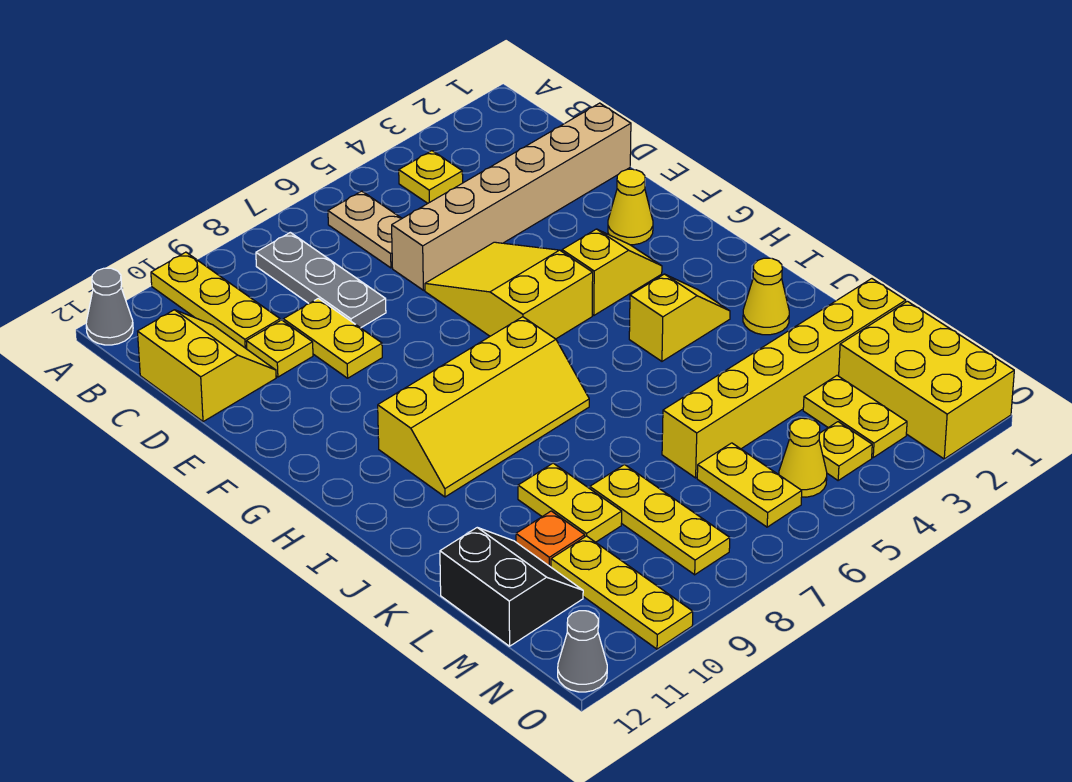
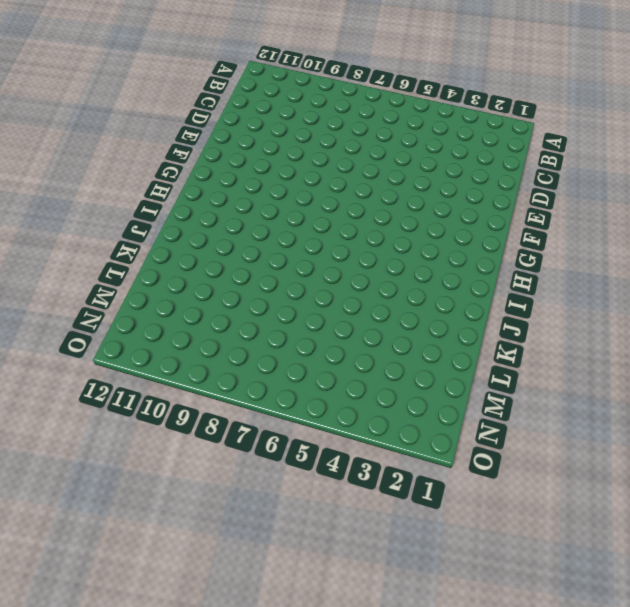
none -> yellow plate A10:C10 level 1
none -> grey cone A12 level 1
none -> yellow plate B4 level 1

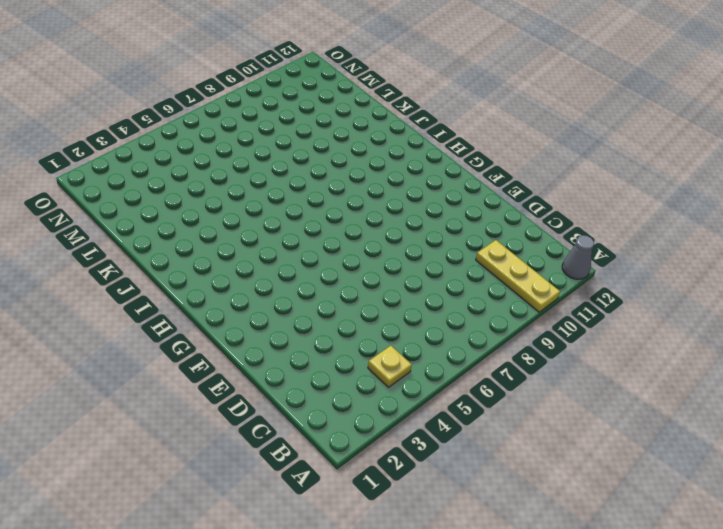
none -> tan plate B6:C6 level 1
none -> grey plate B8:D8 level 1
none -> yellow slope C11:D12 level 1 top 12

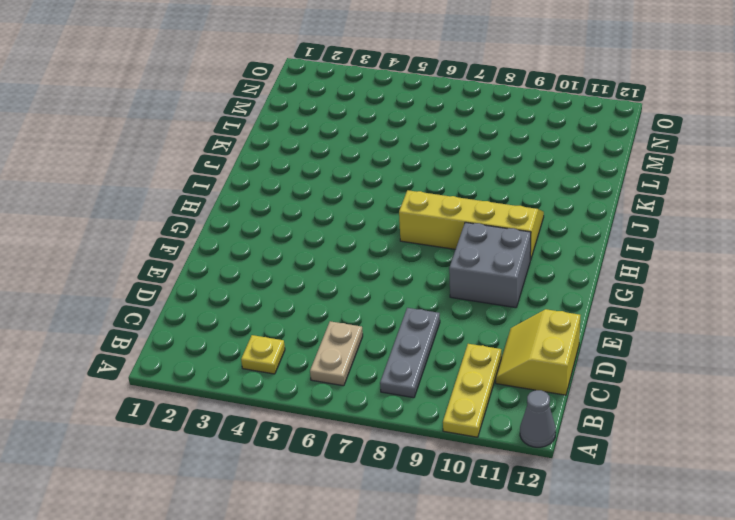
grey brick F9:G10 level 1 -> none
none -> tan brick D1:D6 level 1
none -> yellow plate D9:E9 level 1
none -> yellow plate D10 level 1

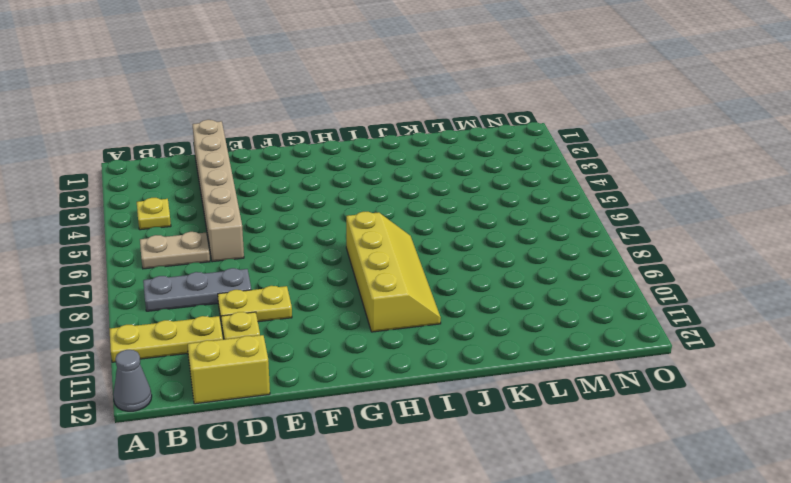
none -> yellow slope E5:G6 level 1 top G
none -> yellow cone F2 level 1
none -> yellow slope G3:G4 level 1 top 4

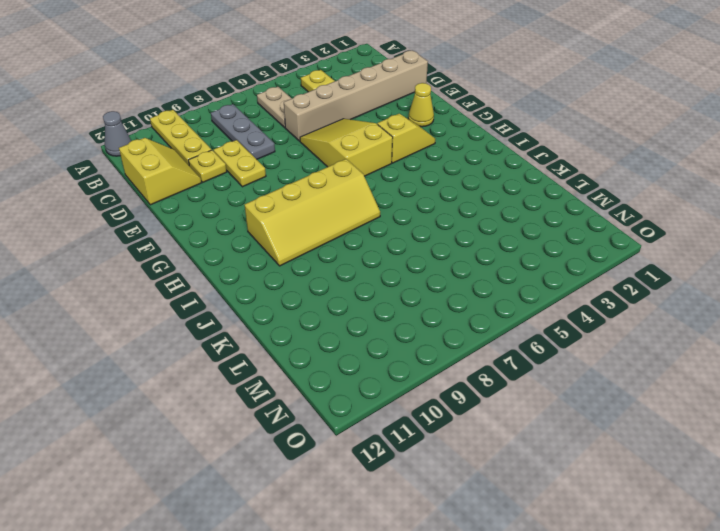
none -> yellow slope I3:I4 level 1 top 4
none -> yellow cone J2 level 1
none -> yellow plate K9:L9 level 1

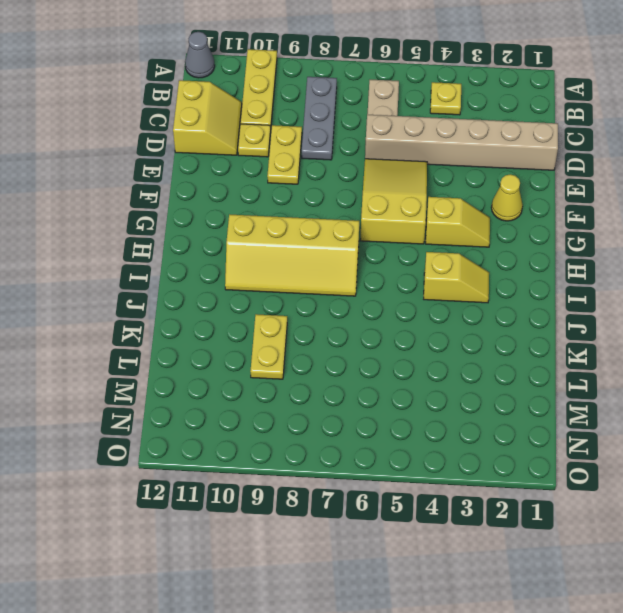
none -> yellow cone J2 level 1
none -> yellow brick L1:L6 level 1
none -> yellow plate L8:N8 level 1

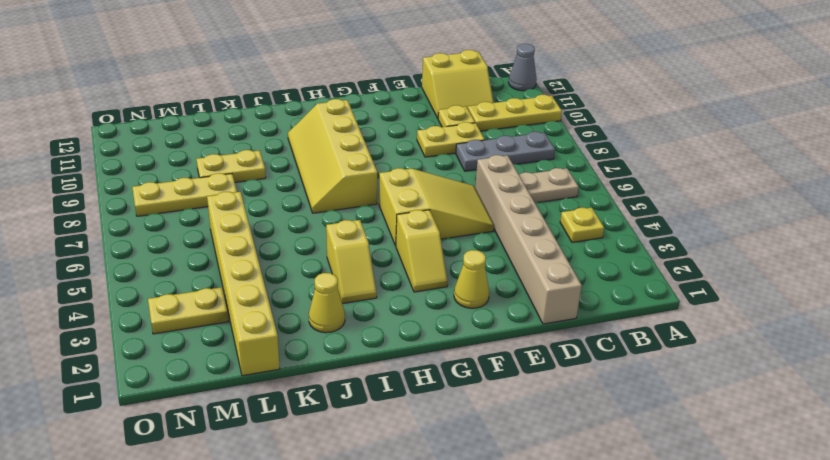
none -> orange plate L10 level 1
none -> black slope L11:M12 level 1 top 12
none -> yellow brick M1:O2 level 1

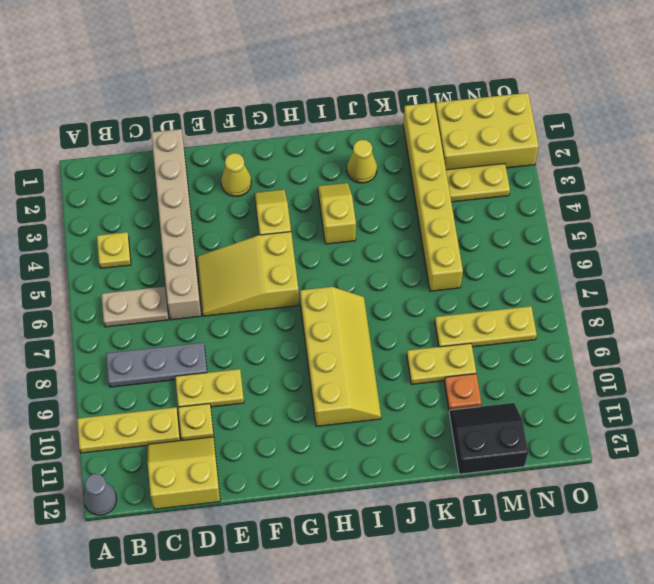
none -> yellow plate M6:N6 level 1
none -> yellow plate M10:O10 level 1
none -> yellow plate N4 level 1

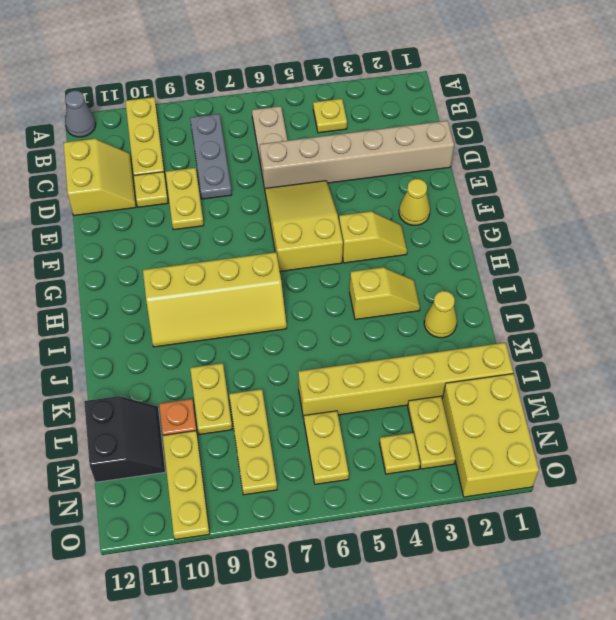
none -> yellow cone N5 level 1
none -> grey cone O12 level 1

